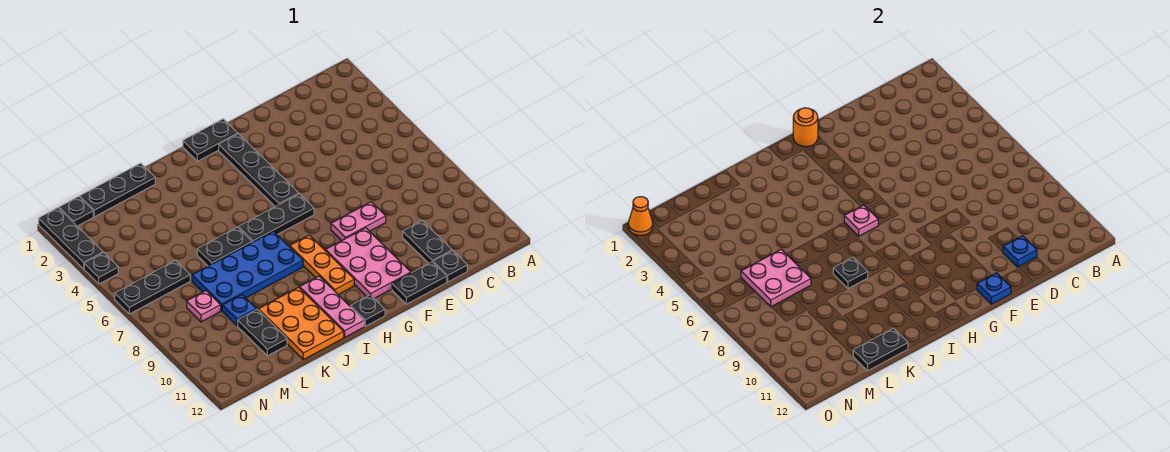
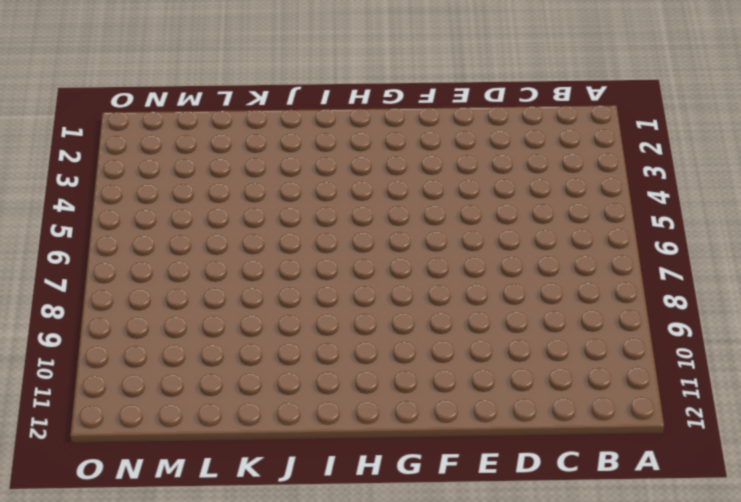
none -> black plate D10:D11 level 1
none -> black plate D12 level 1
none -> pink plate E8:F8 level 1
none -> black plate E12:F12 level 1

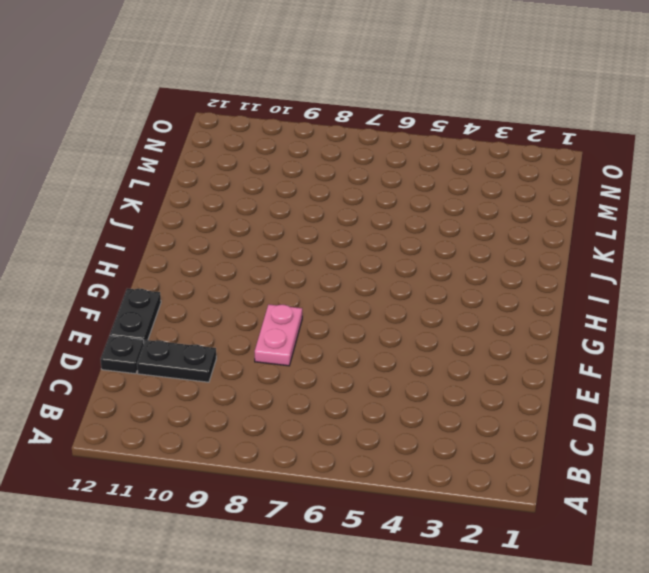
none -> pink plate F9:G11 level 1
none -> black plate G1:H1 level 1
none -> black plate G2:G5 level 1
none -> black plate G6:I6 level 1

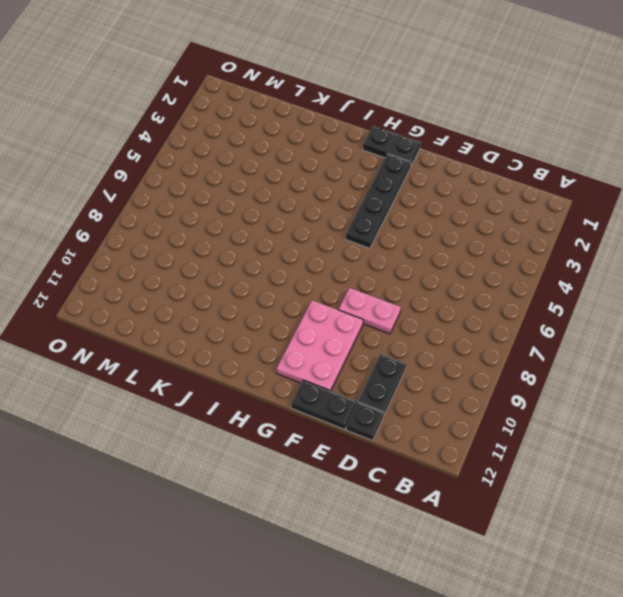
none -> black plate G6:I6 level 1
none -> orange plate H8:H10 level 1
none -> black plate H12 level 1
none -> blue plate I7:L8 level 1

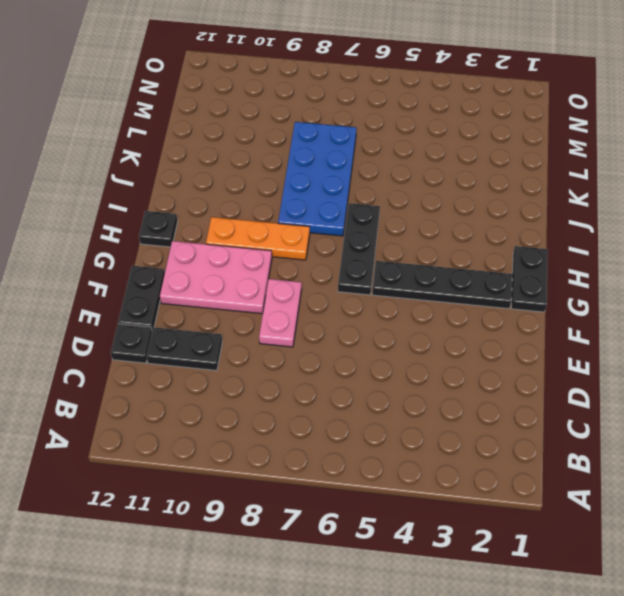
none -> pink plate I10:I12 level 1
none -> black plate J6:K6 level 1
none -> orange plate J10:K12 level 1
none -> black plate K1:M1 level 1

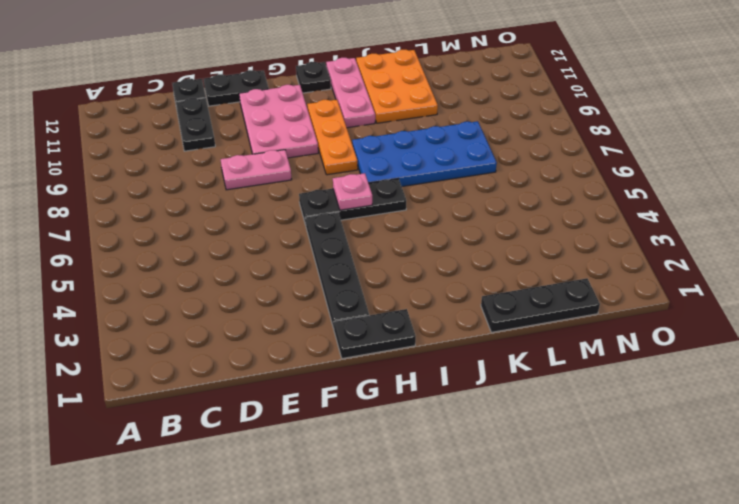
none -> black plate J6:K6 level 1
none -> blue plate L9 level 1
none -> black plate L10:L11 level 1
none -> black plate M6:O6 level 1

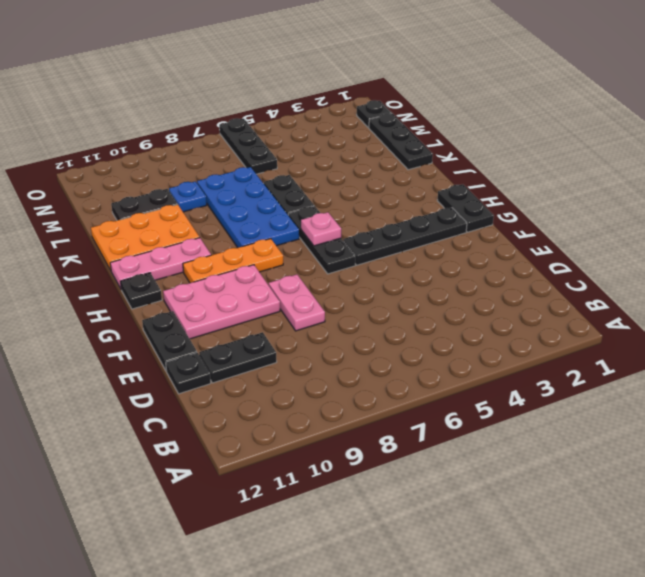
none -> pink plate M8 level 1
none -> black plate O1:O3 level 1
none -> black plate O4 level 1
none -> blue plate D11 level 2

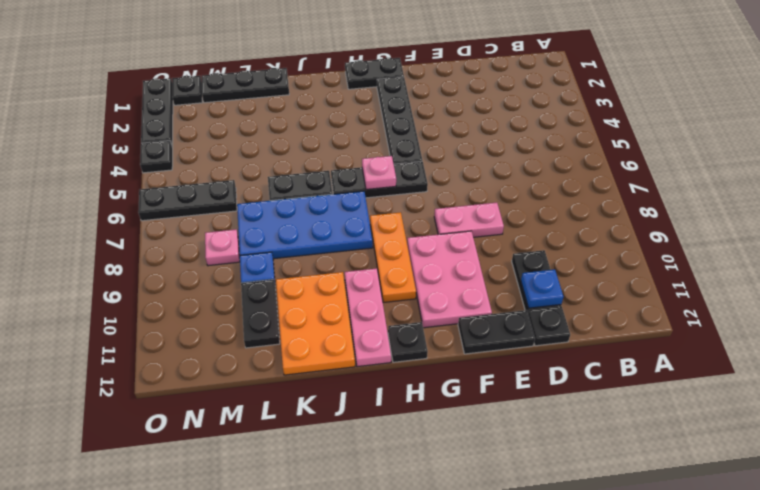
none -> blue plate F12 level 2
none -> orange round brick G1 level 2
none -> black plate J8 level 2
none -> black plate K12:L12 level 2

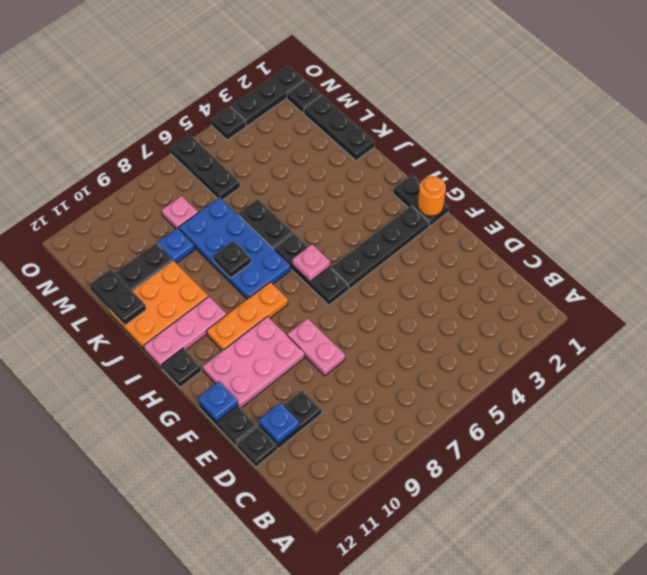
none -> pink plate L6:M7 level 2
none -> orange cone O1 level 2

